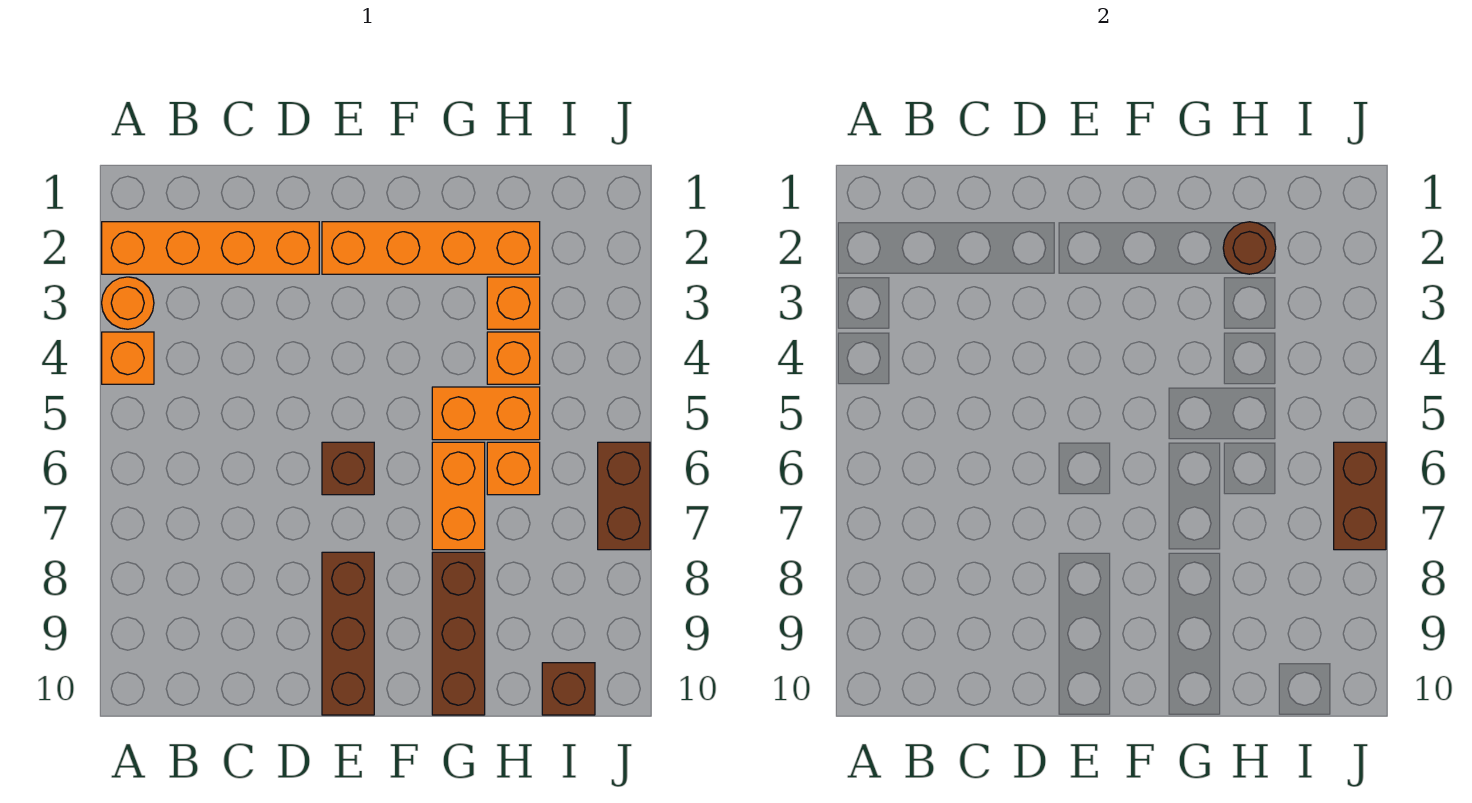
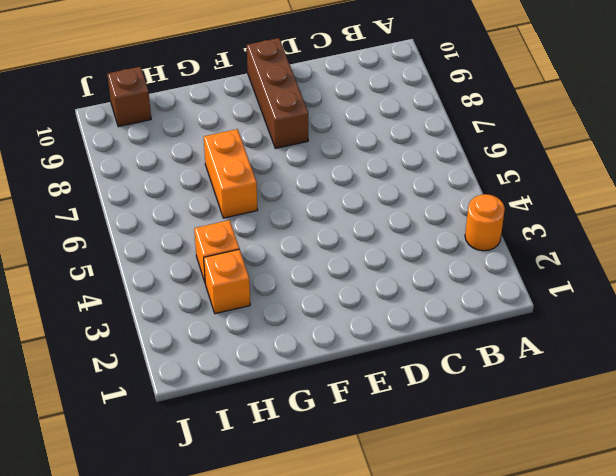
none -> orange brick A2:D2 level 1
none -> orange brick A4 level 1
none -> orange brick E2:H2 level 1

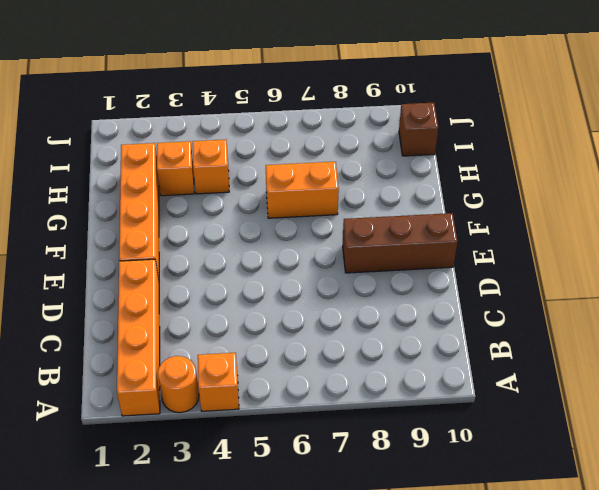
none -> brown brick E6 level 1
none -> orange brick G5:H5 level 1
none -> brown brick G8:G10 level 1

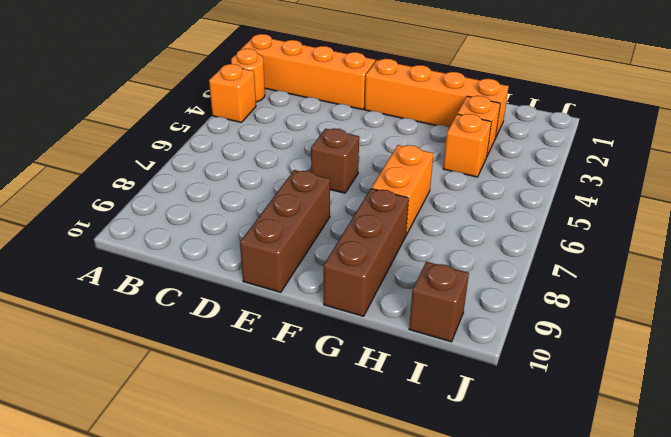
none -> orange brick G5:H5 level 1
none -> orange brick H6 level 1
none -> brown brick J6:J7 level 1

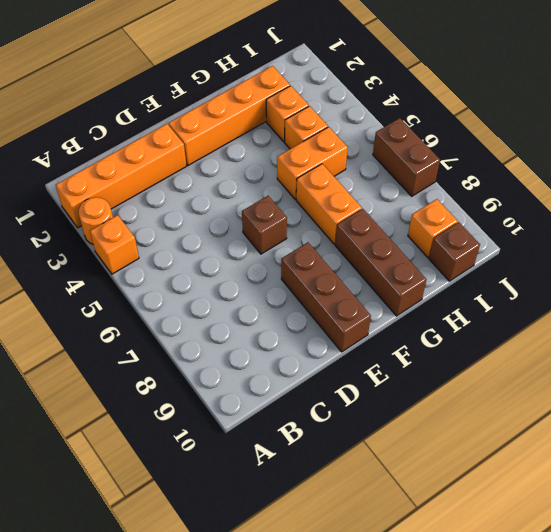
orange brick I9 level 1 -> orange brick H6 level 1
none -> brown round brick H2 level 2
none -> brown brick J6:J7 level 2

